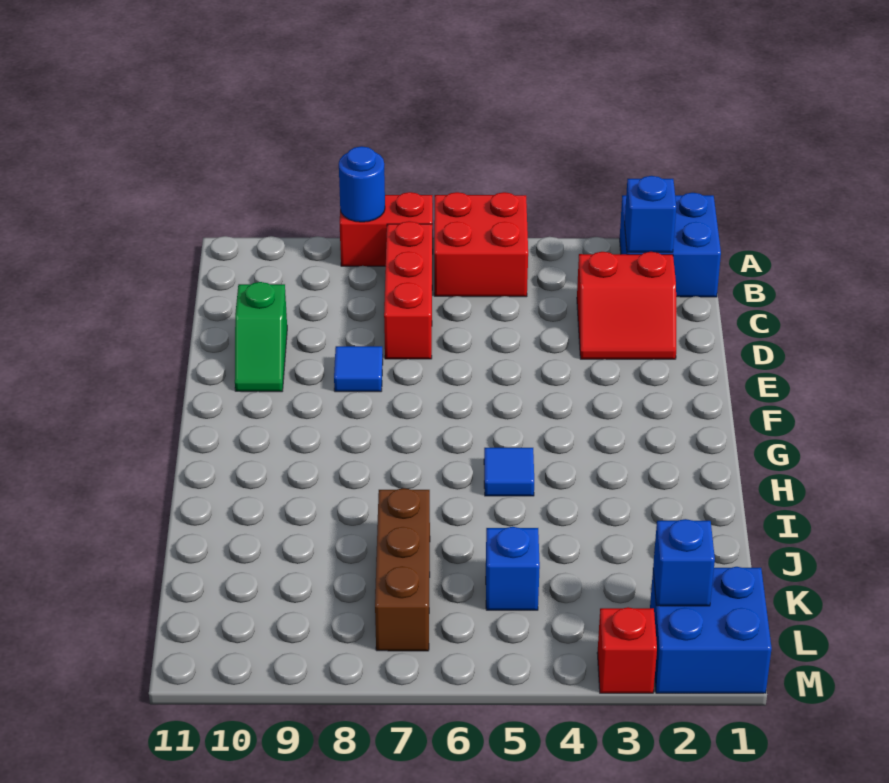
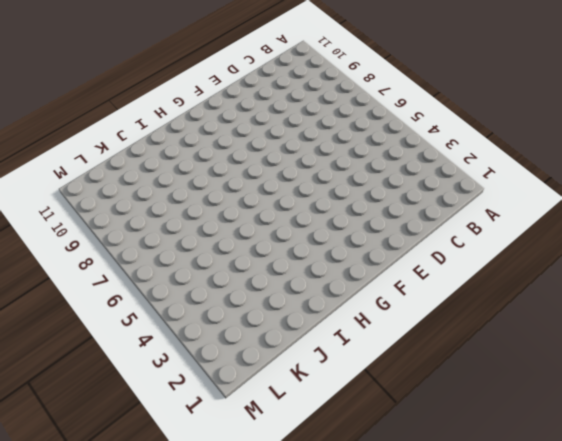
none -> blue brick A1:B2 level 1
none -> red brick A5:B6 level 1
none -> red brick A7:A8 level 1

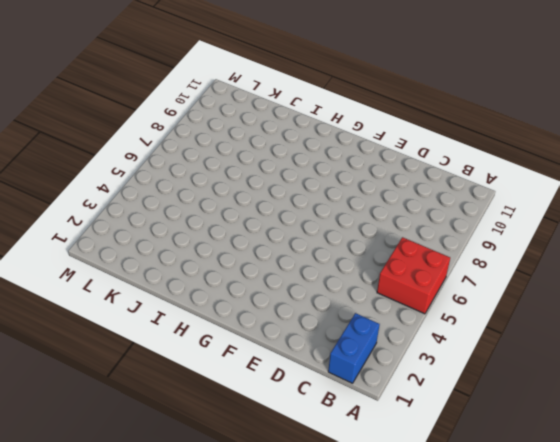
blue brick B1:B2 level 1 -> blue brick A1:B2 level 1
none -> red brick A7:A8 level 1
none -> red brick B7:D7 level 1
none -> red slope C2:D3 level 1 top C

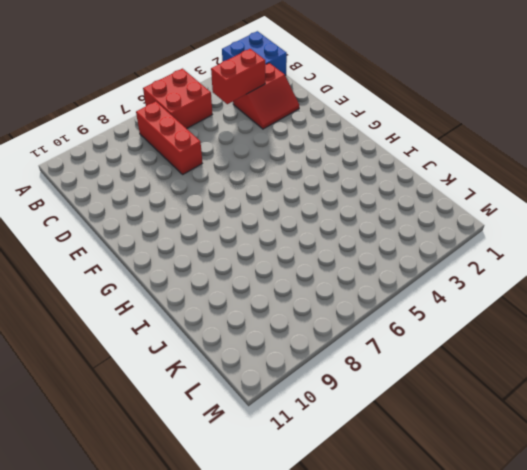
red brick C3:C4 level 2 -> red brick A7:A8 level 1
none -> green slope D10:E10 level 1 top D
none -> blue tile E8 level 1
none -> blue tile H5 level 1

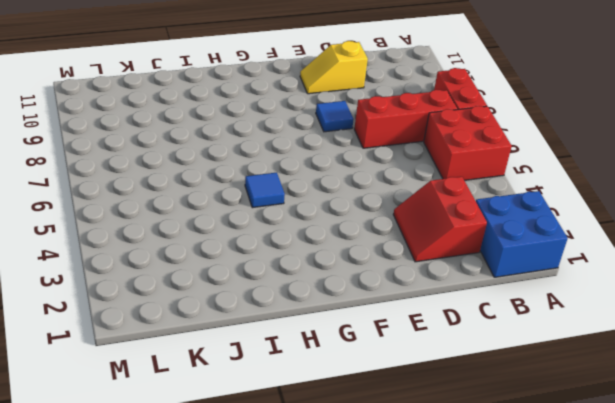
yellow slope D10:E10 level 1 top D -> green slope D10:E10 level 1 top D
none -> brown brick J7:L7 level 1
none -> blue brick K5 level 1
none -> blue brick L1:M2 level 1

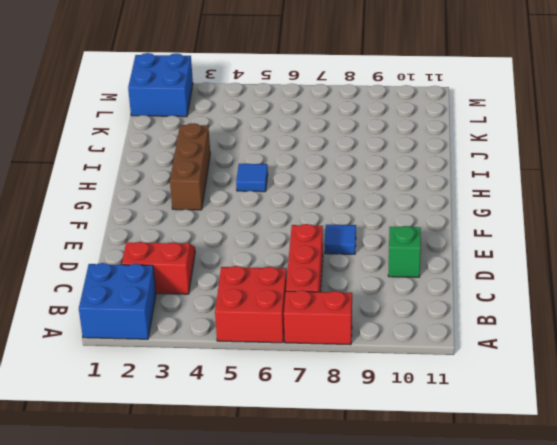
brown brick G3:I3 level 1 -> brown brick J7:L7 level 1
none -> blue brick K5 level 1
none -> red brick M3 level 1
none -> blue round brick A8 level 2

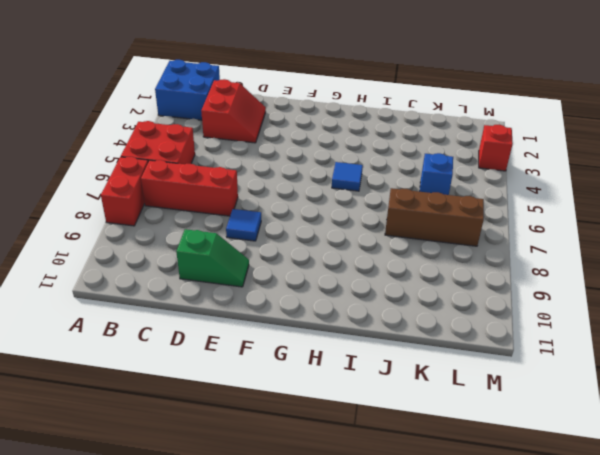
none -> blue brick L1:M2 level 1
none -> blue round brick A8 level 2
none -> blue brick B2 level 2

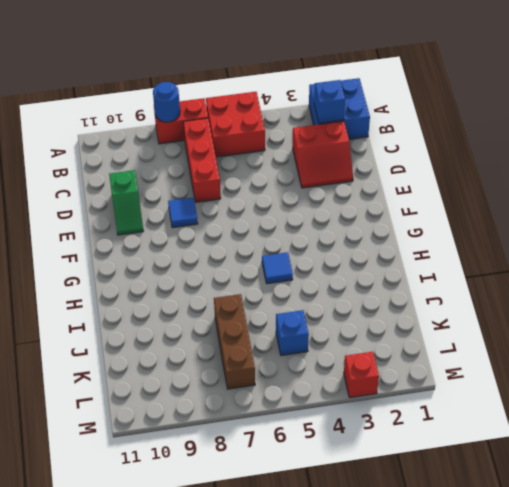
none -> blue brick L1:M2 level 1
none -> blue brick L2 level 2

